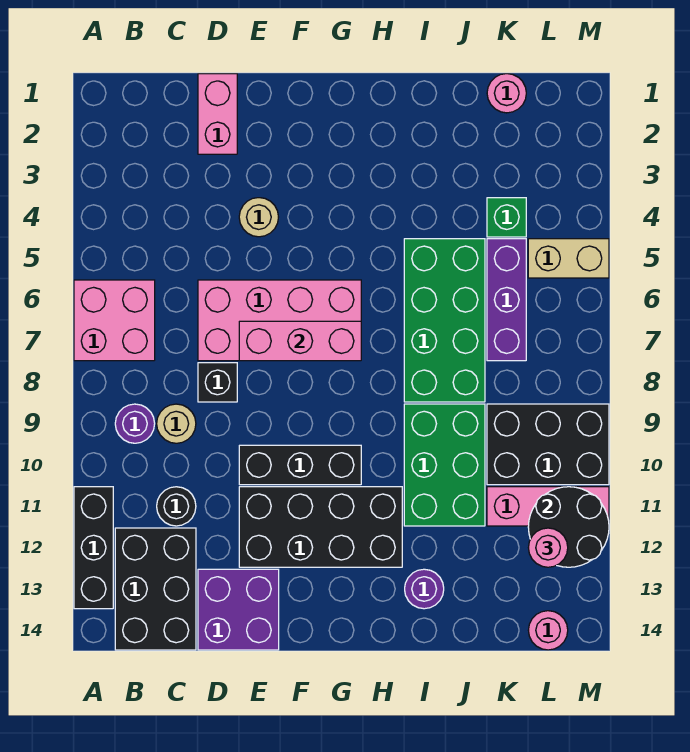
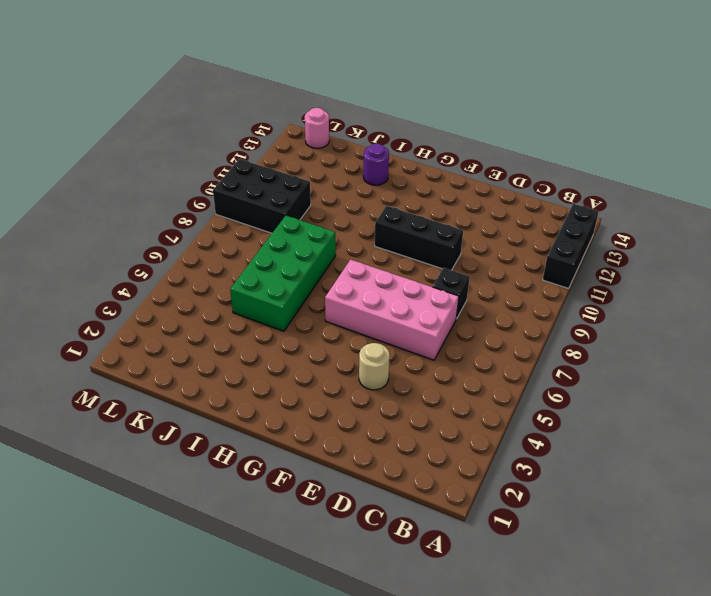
none -> pink brick A6:B7 level 1
none -> purple round brick B9 level 1
none -> black brick B12:C14 level 1

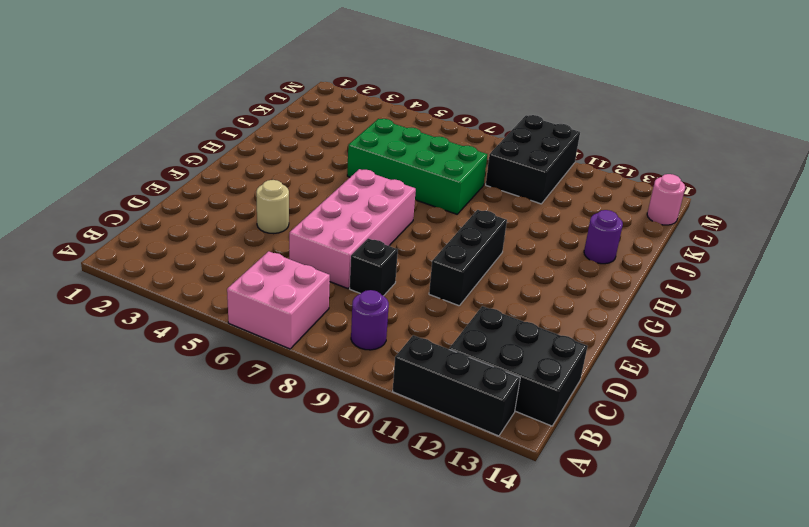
none -> tan round brick C9 level 1
none -> black round brick C11 level 1
none -> pink brick D1:D2 level 1

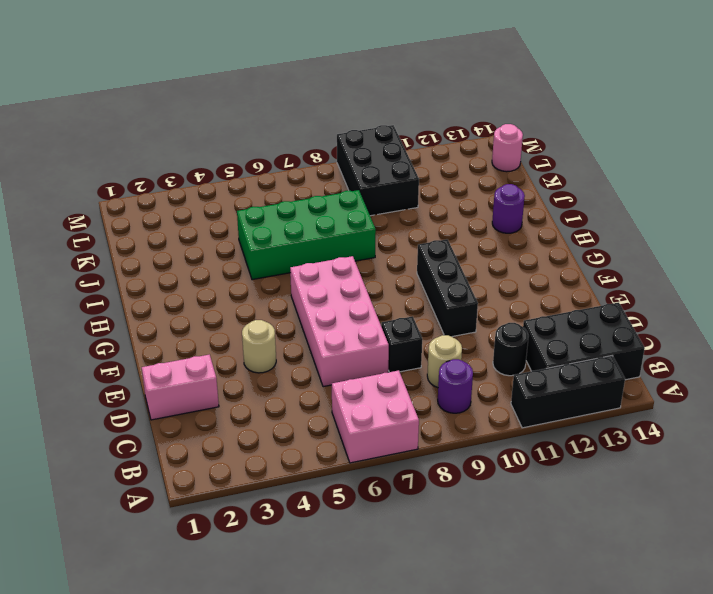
none -> purple brick D13:E14 level 1
none -> black brick E11:H12 level 1
none -> green brick I9:J11 level 1

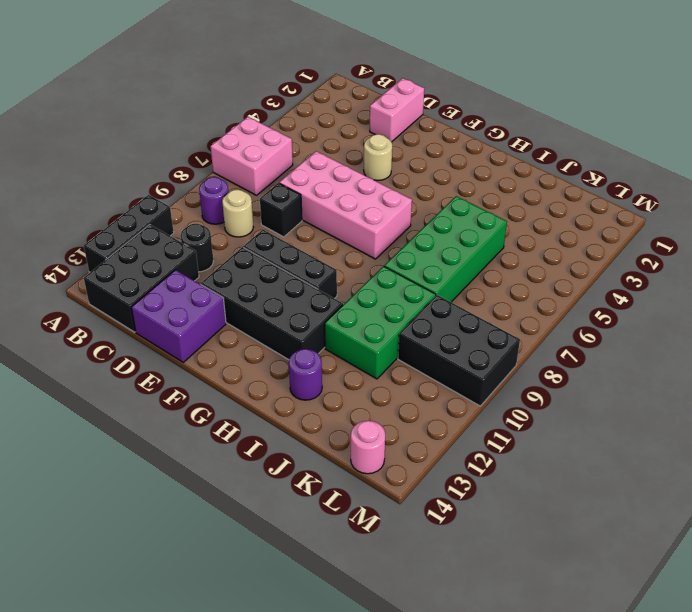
none -> pink round brick K1 level 1
none -> green brick K4 level 1
none -> purple brick K5:K7 level 1

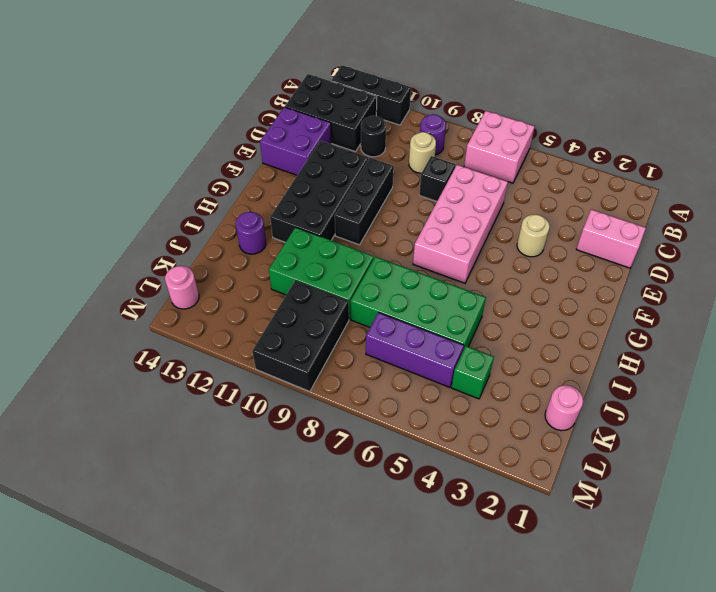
none -> pink brick K11:M11 level 1
none -> tan brick L5:M5 level 1
none -> pink brick E7:G7 level 2

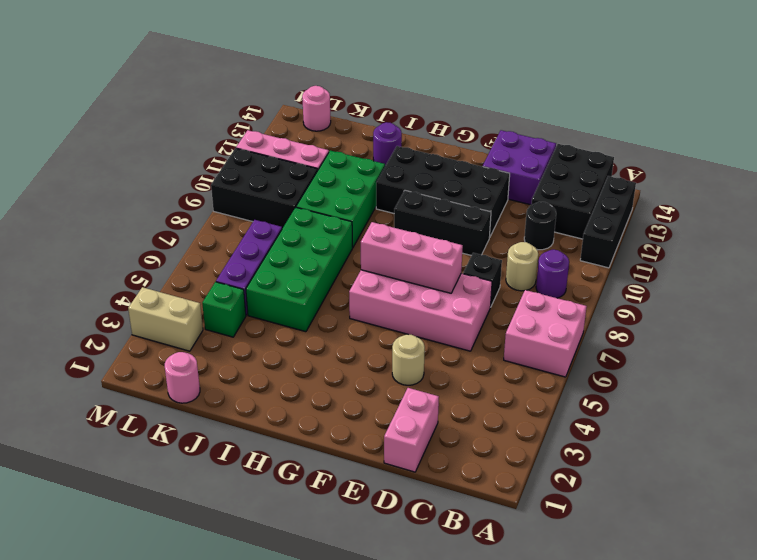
tan brick L3:M3 level 1 -> tan brick L5:M5 level 1
none -> black round brick L11:M12 level 2
none -> pink round brick L12 level 3

